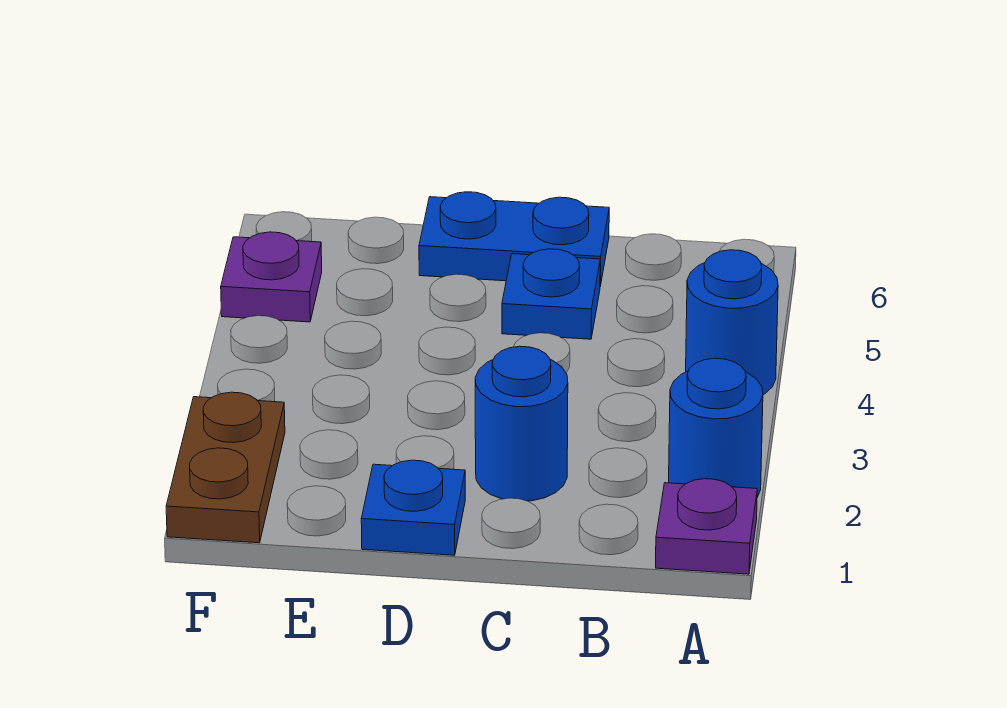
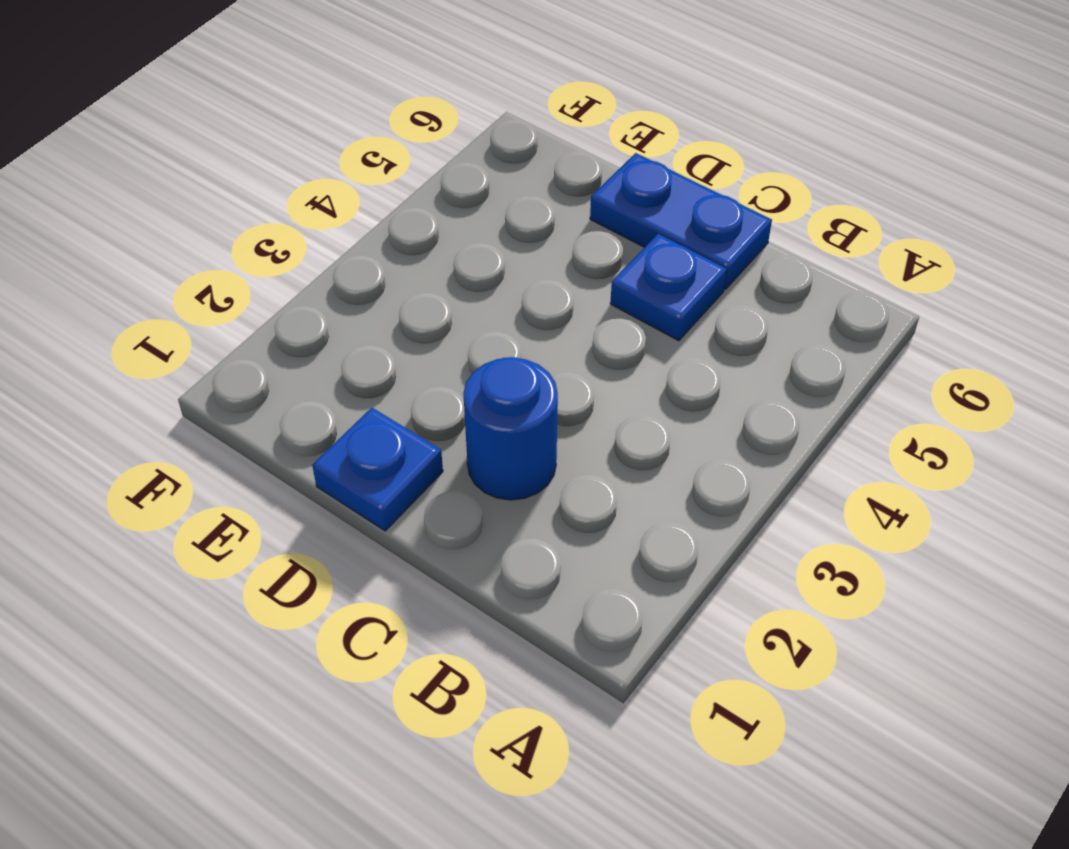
none -> purple plate A1 level 1
none -> blue round brick A2 level 1

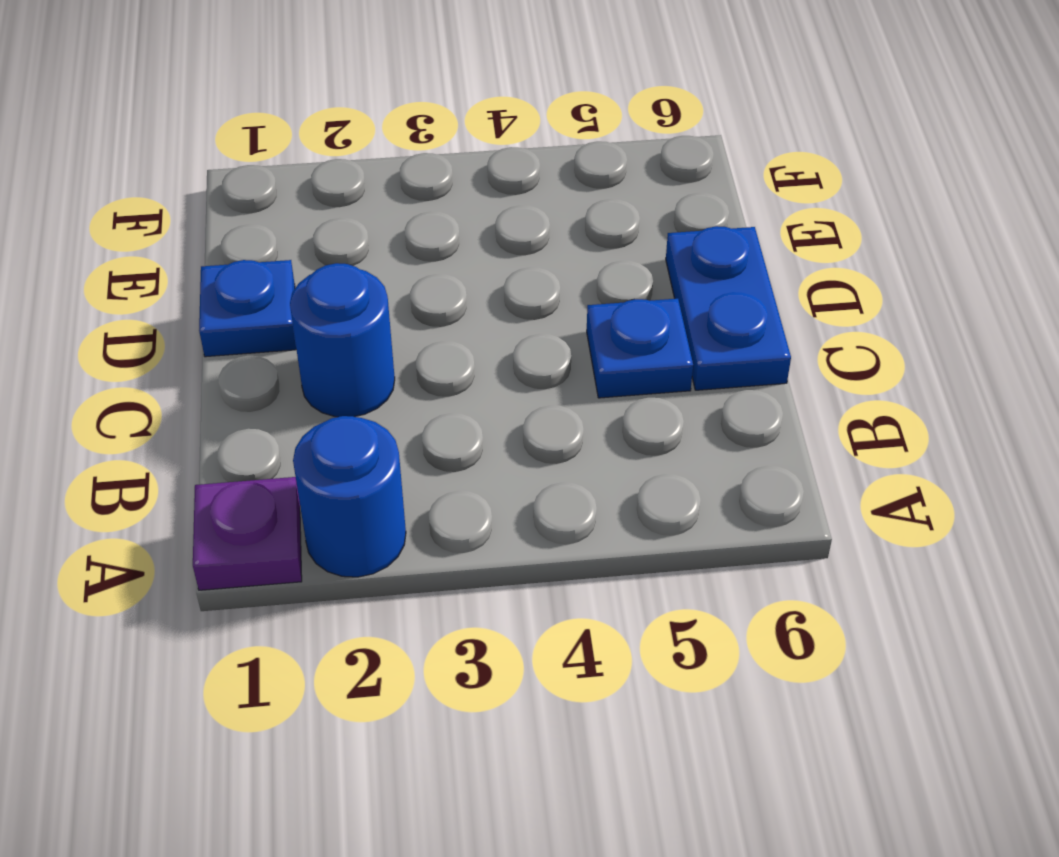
none -> blue round brick A4 level 1
none -> brown plate F1:F2 level 1

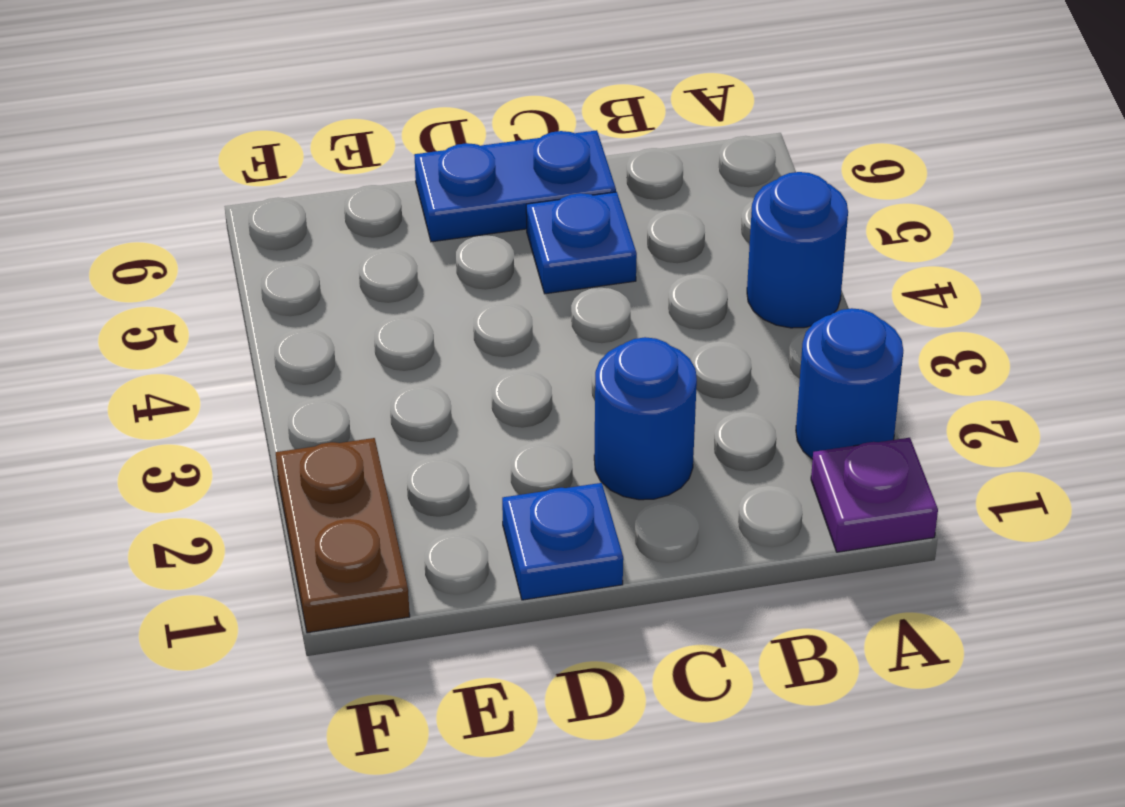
none -> purple plate F5 level 1

